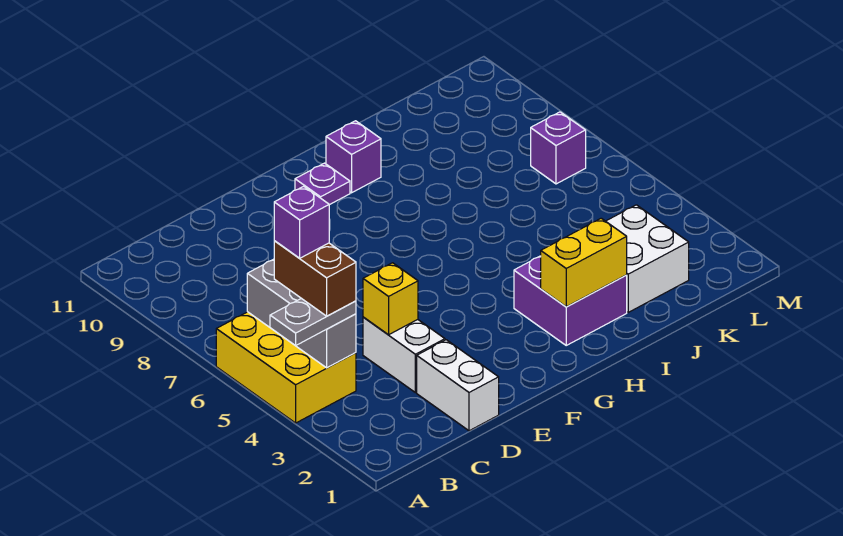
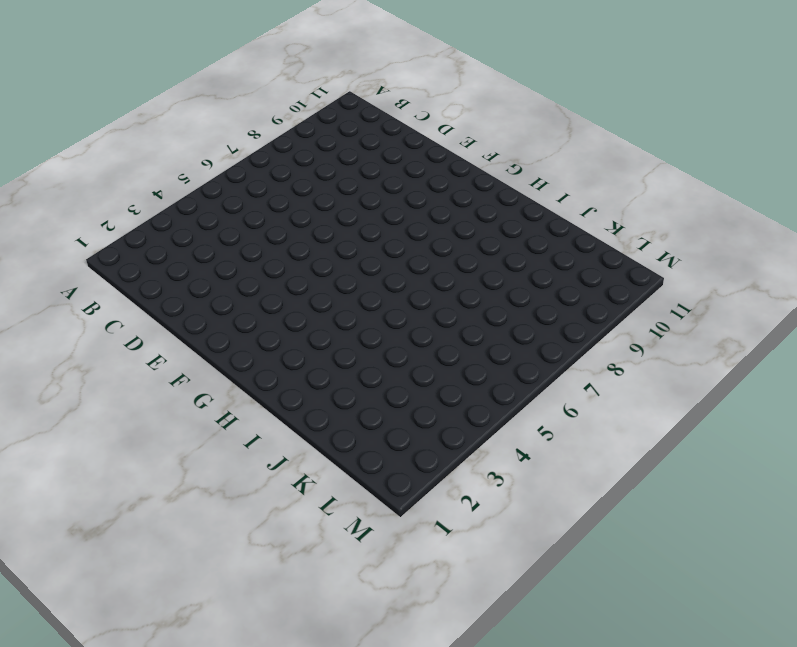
none -> yellow brick A4:B6 level 1
none -> white brick D1:D2 level 1
none -> white brick D3:D4 level 1

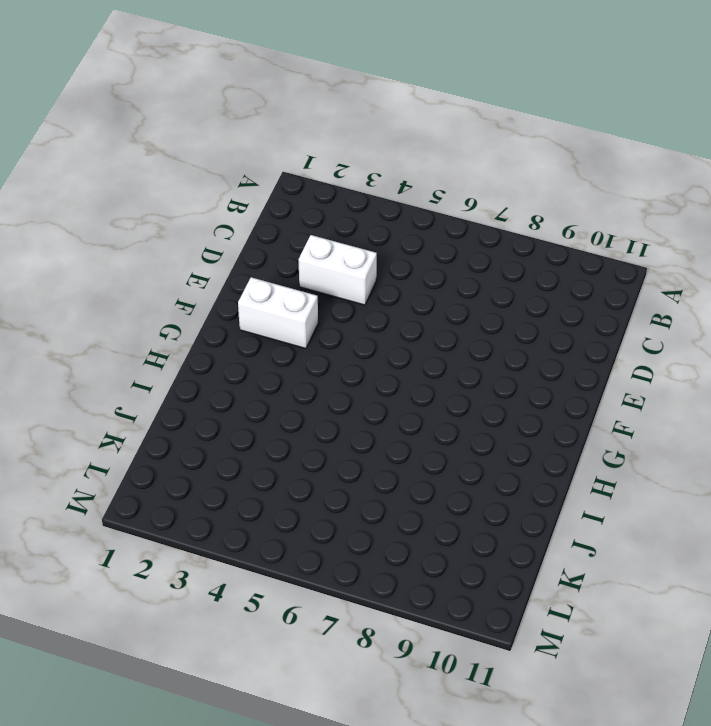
white brick F2:F3 level 1 -> white brick D1:D2 level 1
none -> yellow brick A4:B6 level 1
none -> purple plate G10 level 1
none -> purple brick H2:I3 level 1

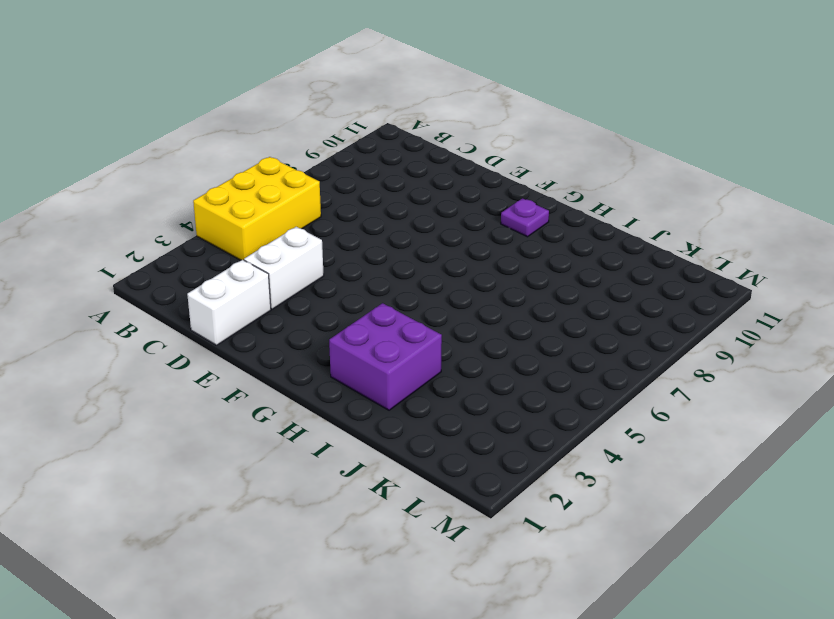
none -> purple brick H10 level 1
none -> white brick J2:K3 level 1
none -> purple brick L7 level 1

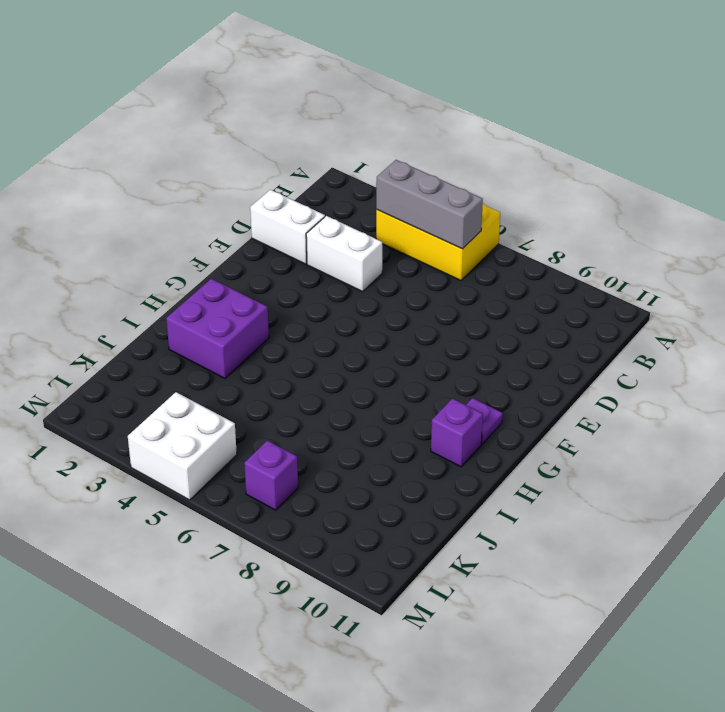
white brick L4:M5 level 1 -> white brick J2:K3 level 1
none -> yellow brick D4 level 2
none -> yellow brick H2:I2 level 2
none -> grey plate A4:B4 level 3

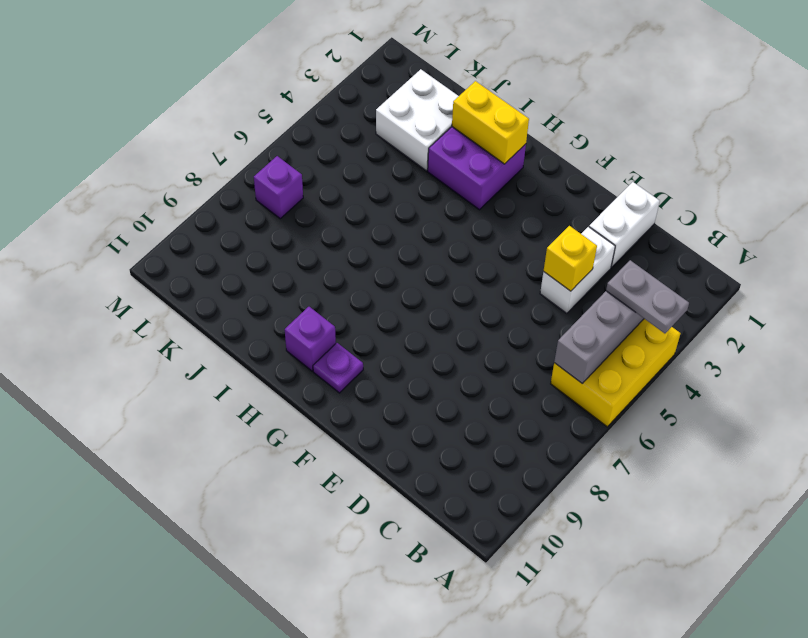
none -> brown brick B4:B5 level 4
none -> purple brick B5 level 5

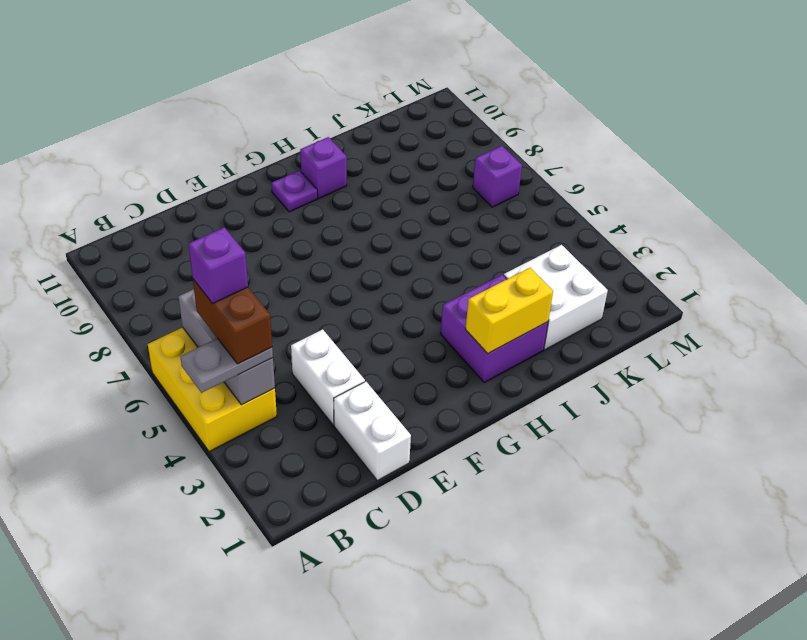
none -> yellow brick D4 level 2

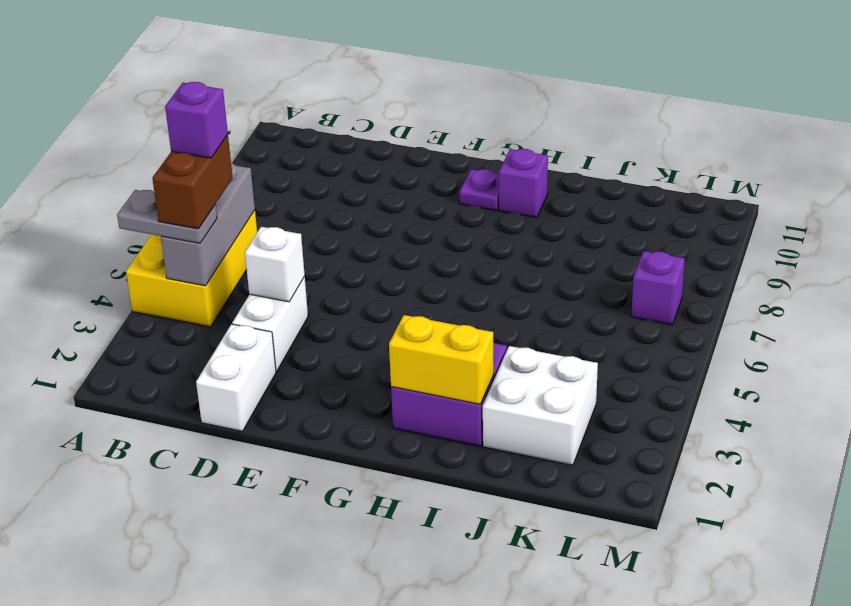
white brick D4 level 2 -> yellow brick D4 level 2

